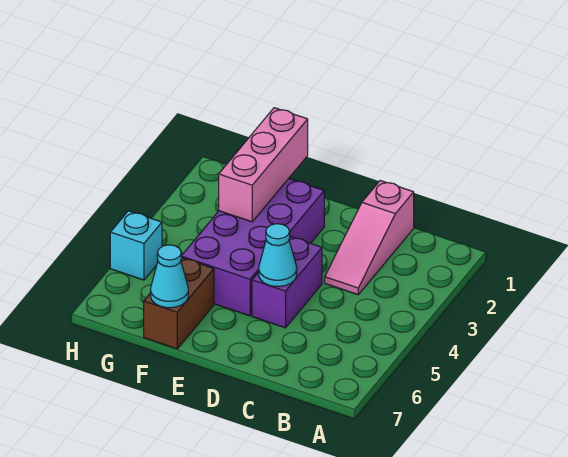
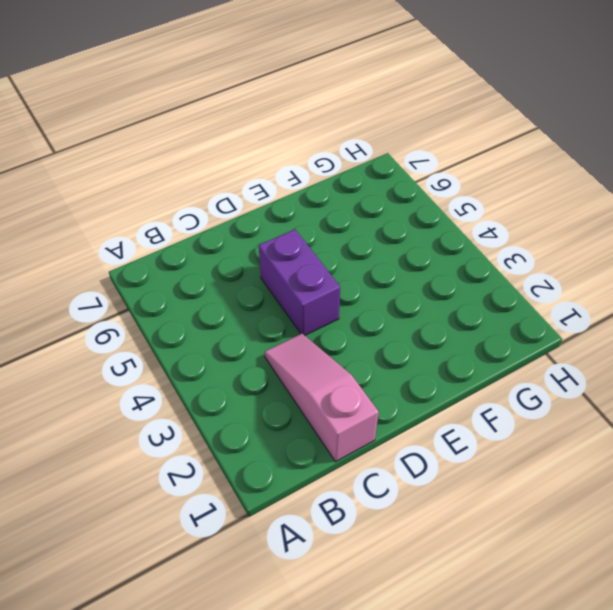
none -> purple brick E2:F5 level 1
none -> brown brick F6:F7 level 1

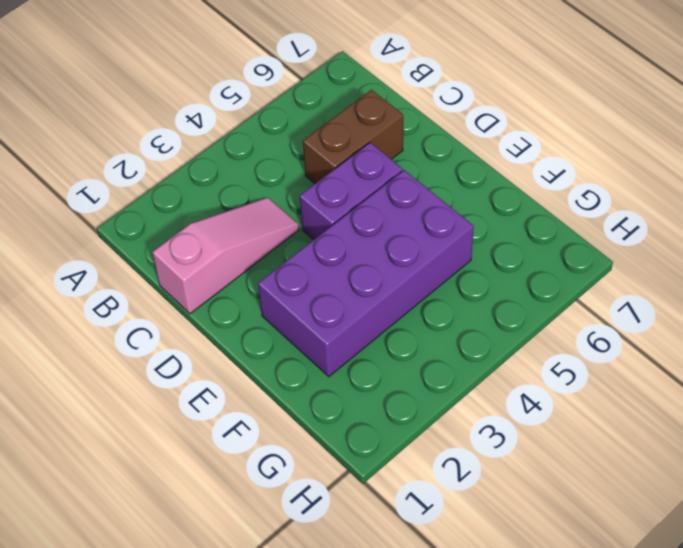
brown brick C5:C6 level 1 -> brown brick F6:F7 level 1
none -> cyan brick H5 level 1
none -> cyan cone D5 level 2

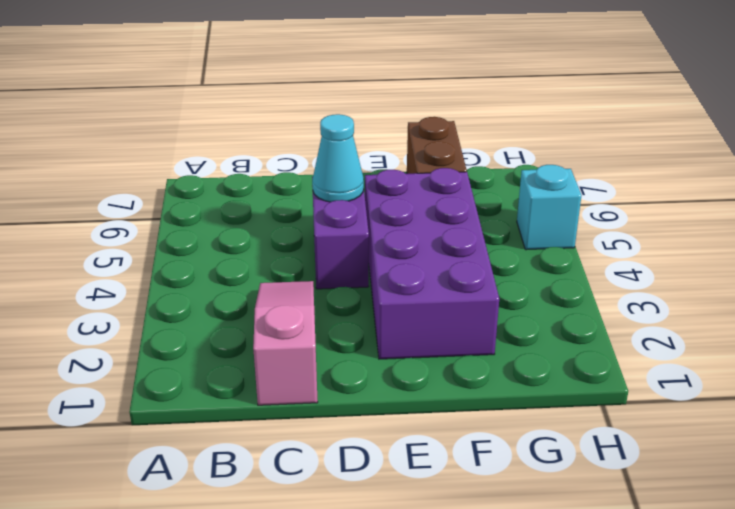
none -> pink brick F1:F3 level 2
none -> cyan cone F7 level 2

